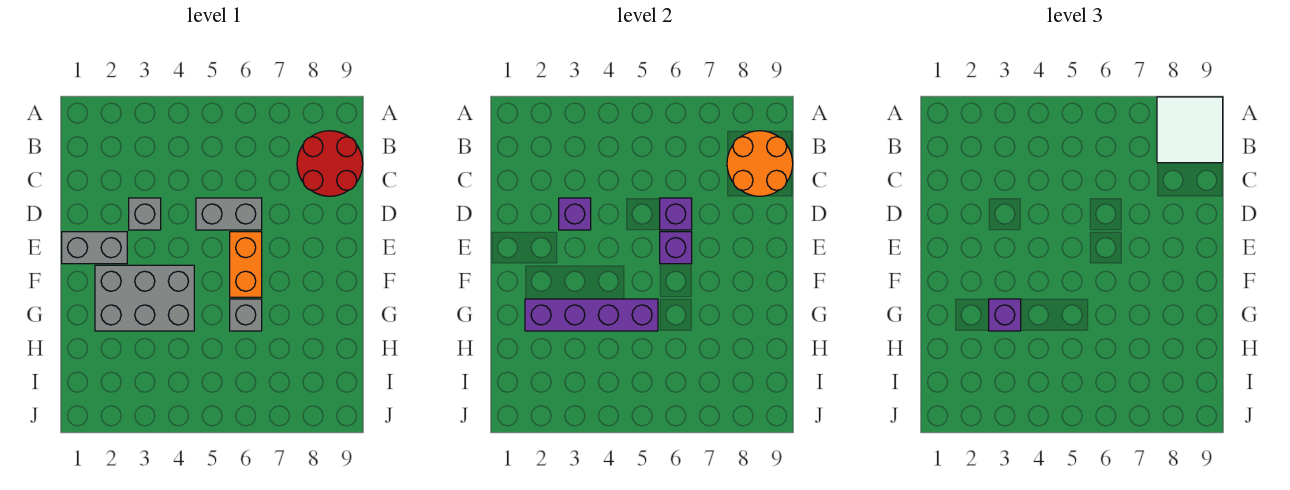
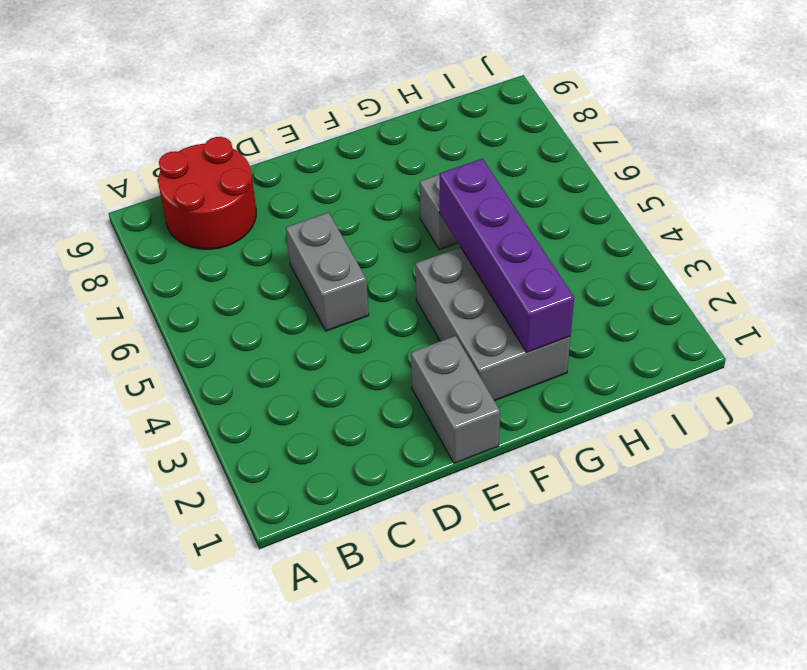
none -> grey brick D3 level 1
none -> orange brick E6:F6 level 1
none -> orange round brick B8:C9 level 2

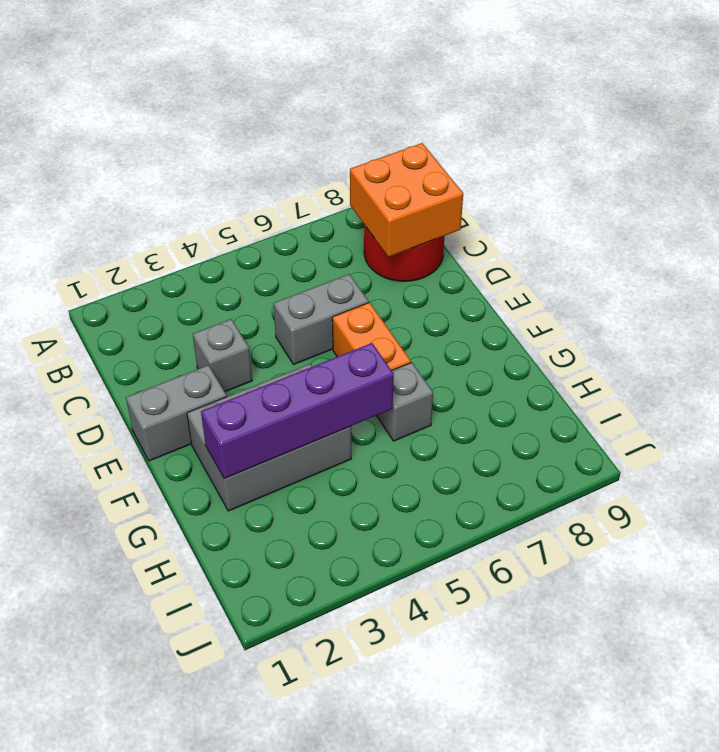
orange brick B8:C9 level 2 -> orange round brick B8:C9 level 2
none -> purple brick D3 level 2
none -> purple brick D6 level 2
none -> purple brick E6 level 2

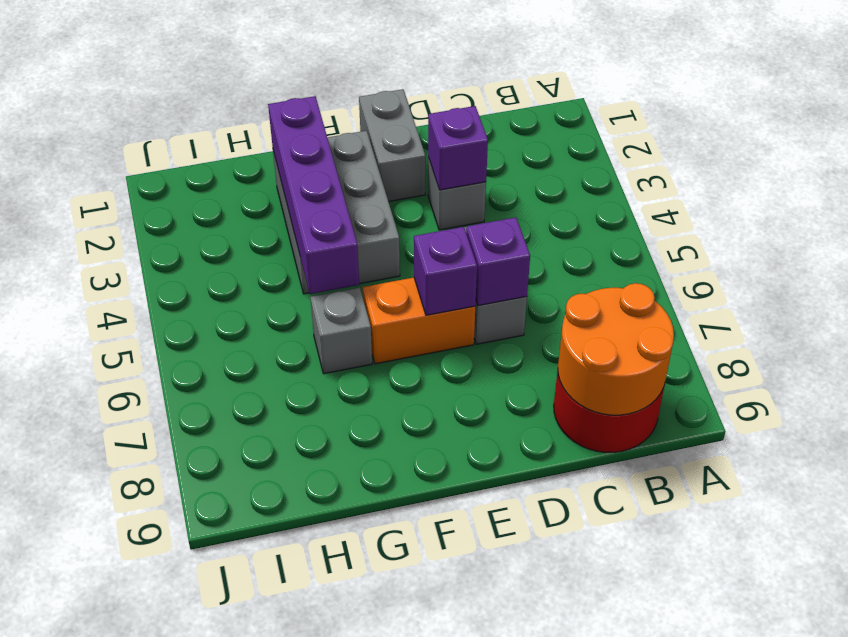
none -> white tile A8:B9 level 3
none -> purple brick G3 level 3

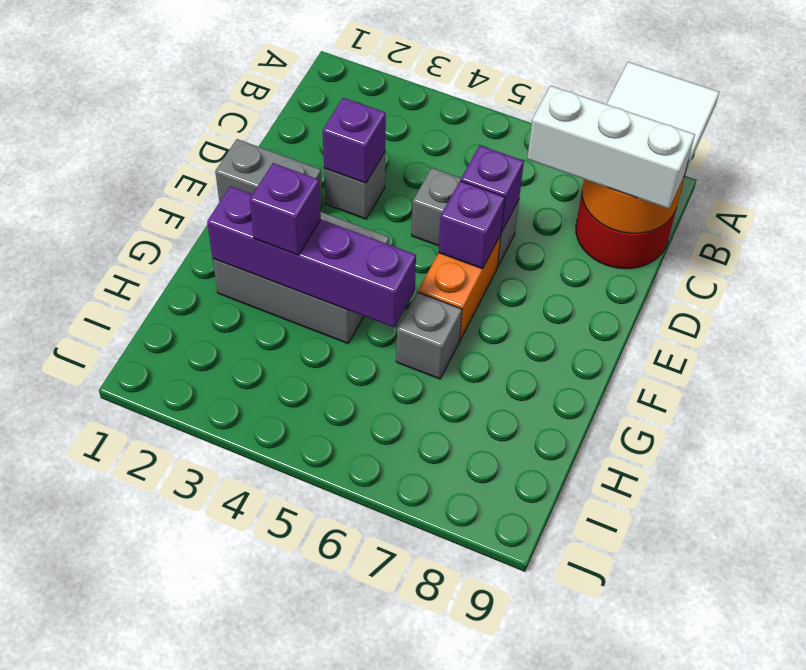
white brick C7:C9 level 3 -> none

